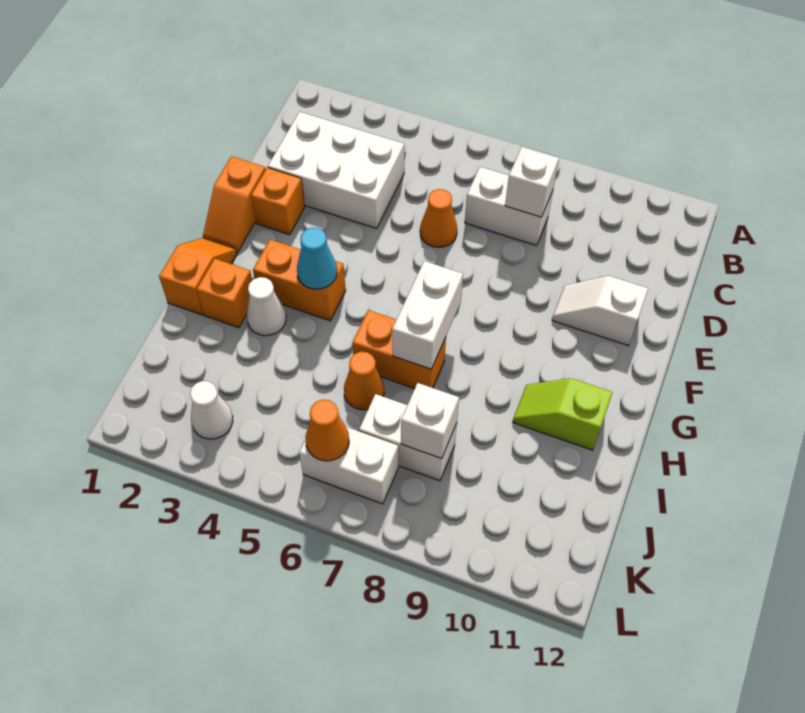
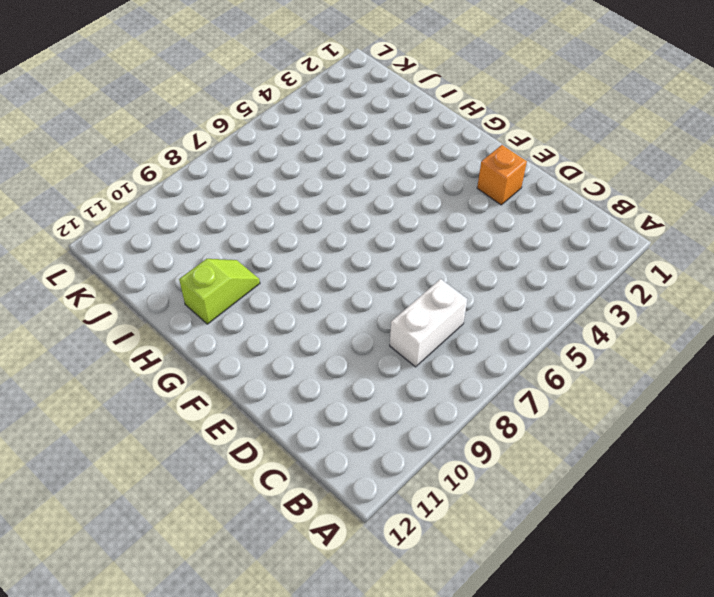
none -> white brick C2:D4 level 1
none -> orange cone D6 level 1
none -> orange slope E1:F1 level 1 top E

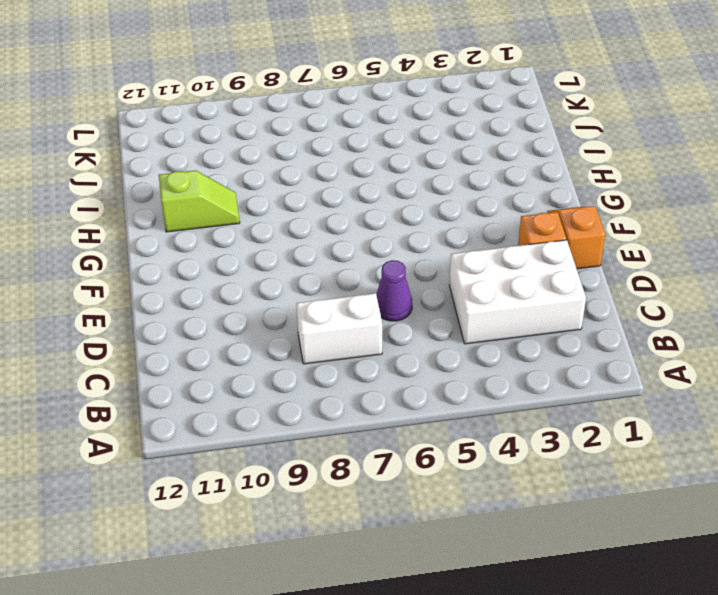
purple cone D6 level 1 -> orange cone D6 level 1
none -> white slope E10:E11 level 1 top 11
none -> orange slope G1:H1 level 1 top H
none -> orange brick G3:G4 level 1

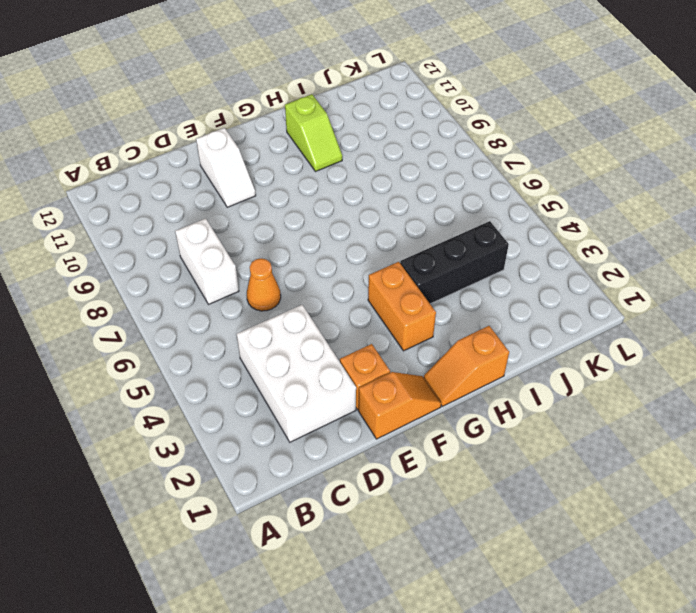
black brick H4:J4 level 1 -> none
none -> orange brick H2 level 1
none -> white cone H3 level 1
none -> orange brick H6:H7 level 1

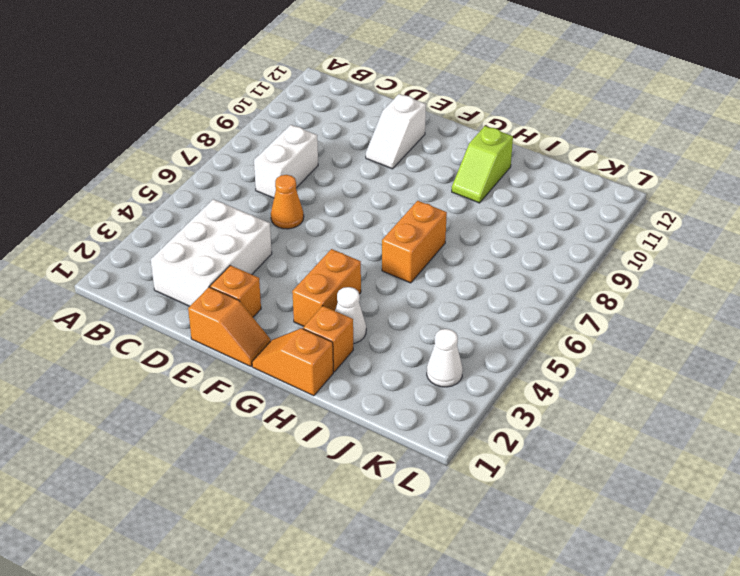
none -> orange cone I6 level 1
none -> white brick J7:J8 level 1
none -> white brick K6:K7 level 1

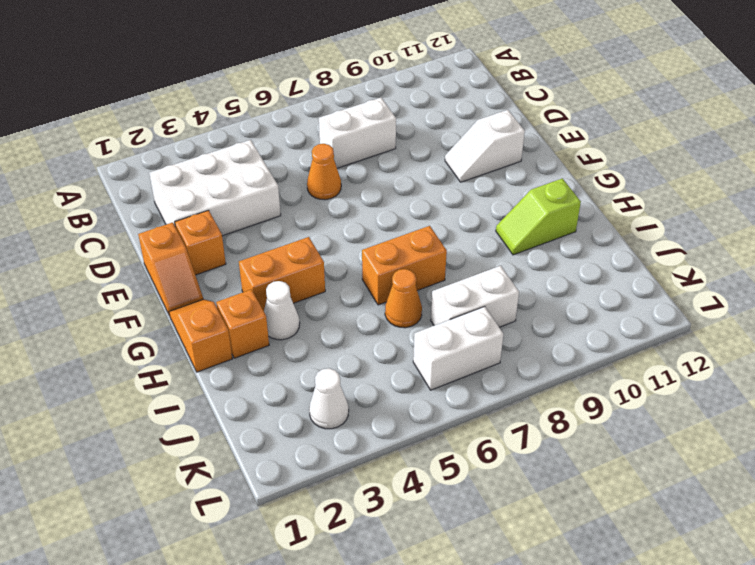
none -> white brick C8 level 2
none -> cyan cone G4 level 2
none -> white brick G7:H7 level 2

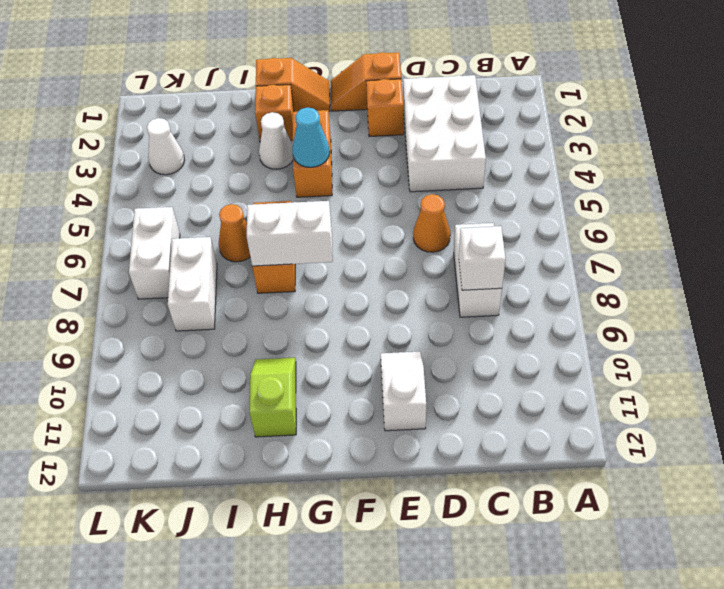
none -> white brick J8 level 2
none -> orange cone K6 level 2

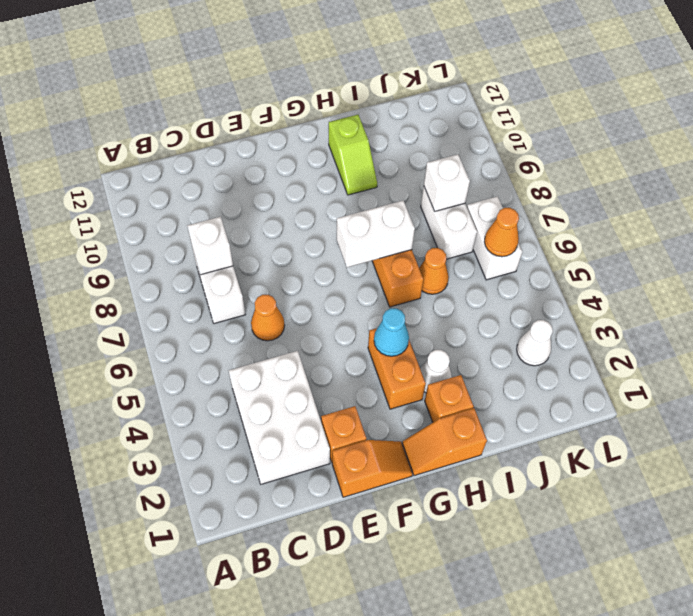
none -> white slope E10:E11 level 1 top 11

